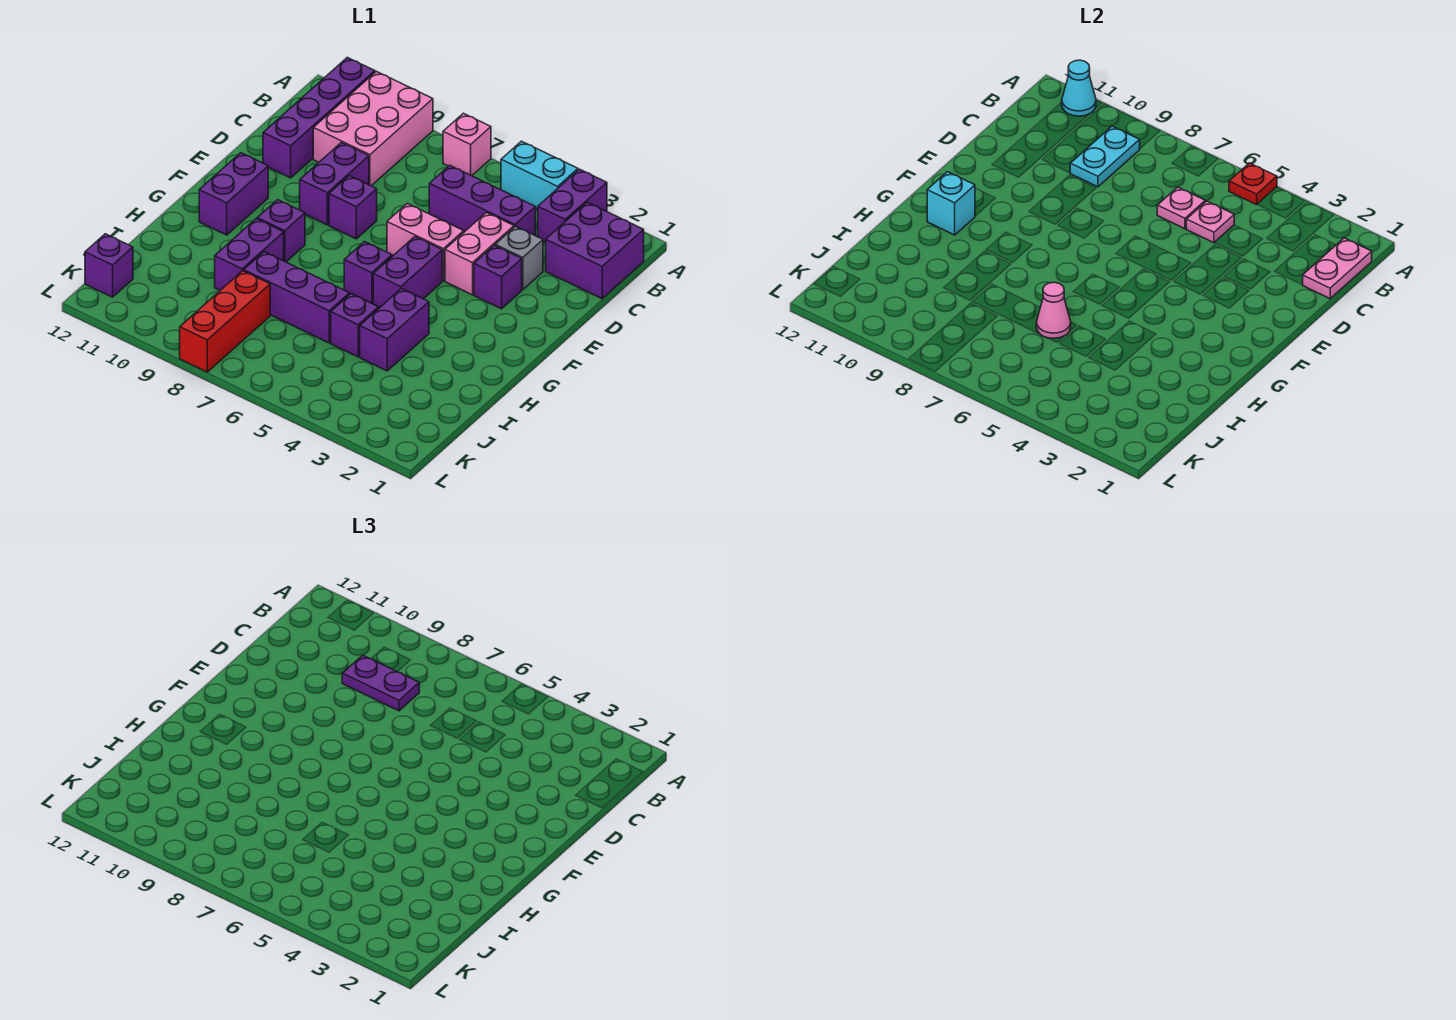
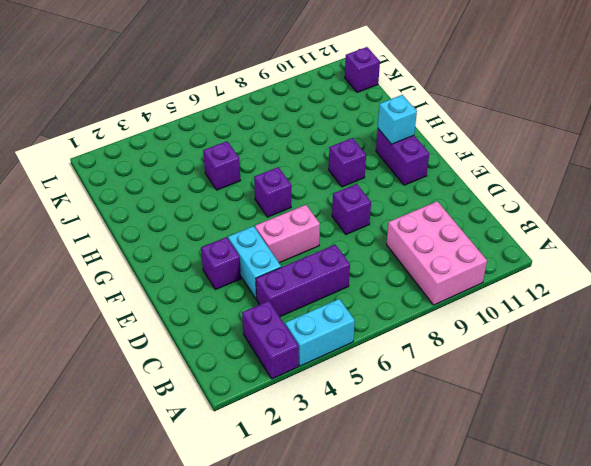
cyan brick D4:E4 level 1 -> pink brick D4:E4 level 1
none -> pink brick A7 level 1
none -> purple brick A11:D11 level 1
none -> purple brick B1:C2 level 1
none -> grey brick D3 level 1

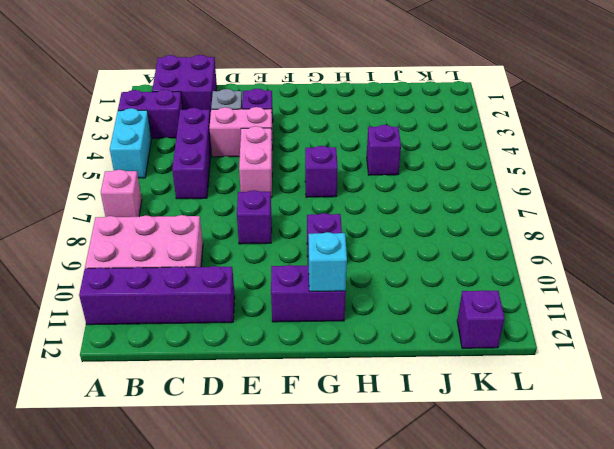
none -> purple brick D9:E9 level 1
none -> purple brick F5:G5 level 1
none -> purple brick H4:I4 level 1
none -> purple brick H9:I9 level 1

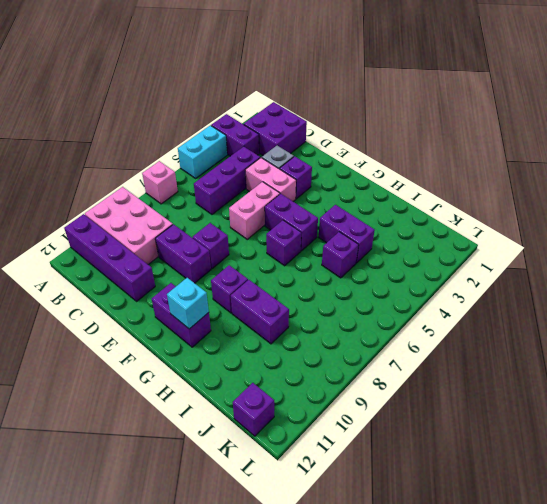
none -> purple brick I6:I8 level 1
none -> red brick J8:L8 level 1
none -> red plate A5 level 2
none -> cyan cone A11 level 2

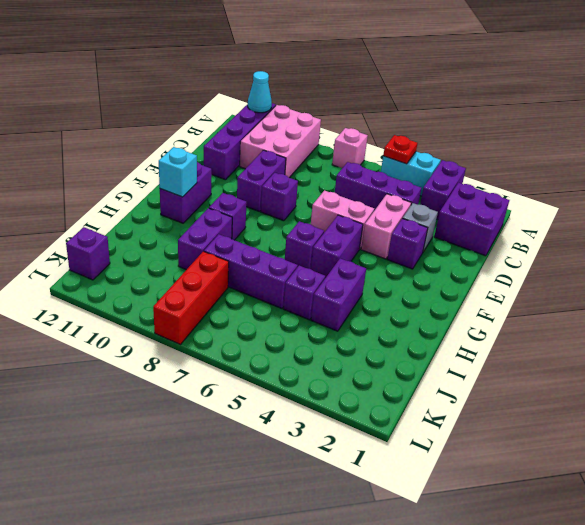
none -> pink plate B1:C1 level 2
none -> cyan plate B9:C9 level 2
none -> pink plate C5 level 2
none -> pink plate C6 level 2

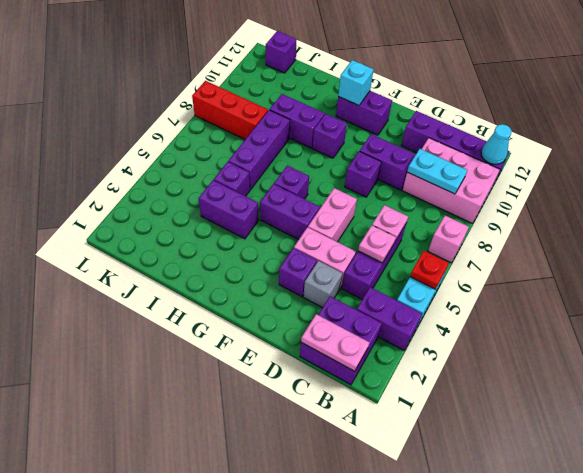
none -> pink cone I6 level 2
none -> purple plate C8:C9 level 3

